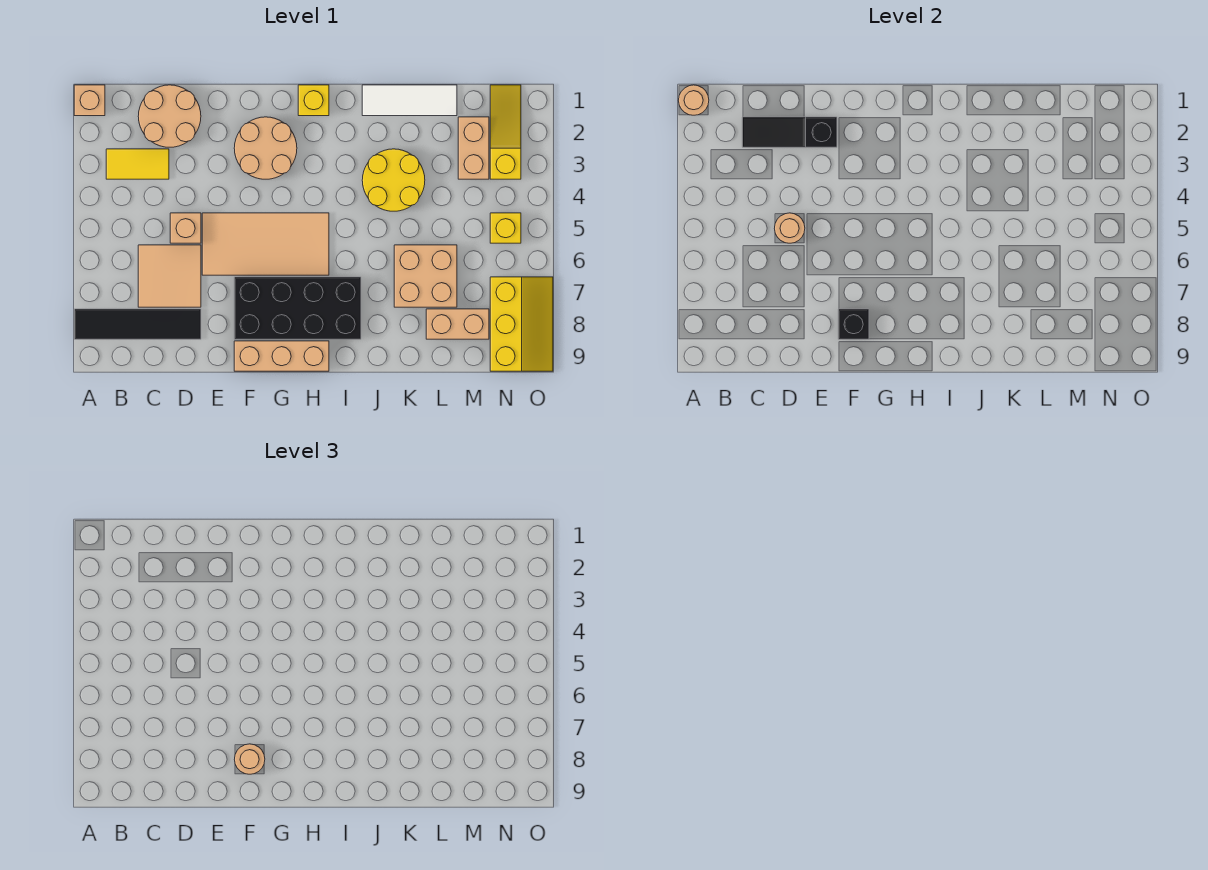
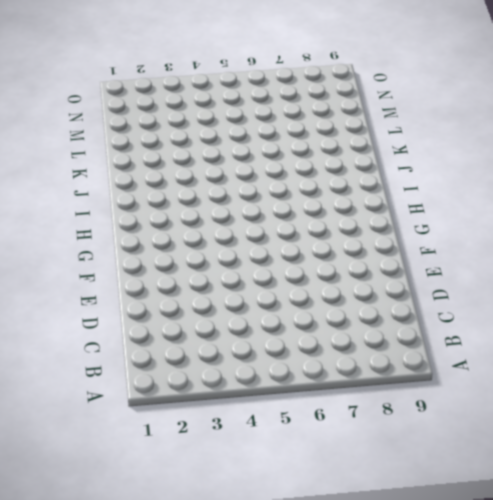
none -> tan brick A1 level 1
none -> black tile A8:D8 level 1
none -> yellow tile B3:C3 level 1

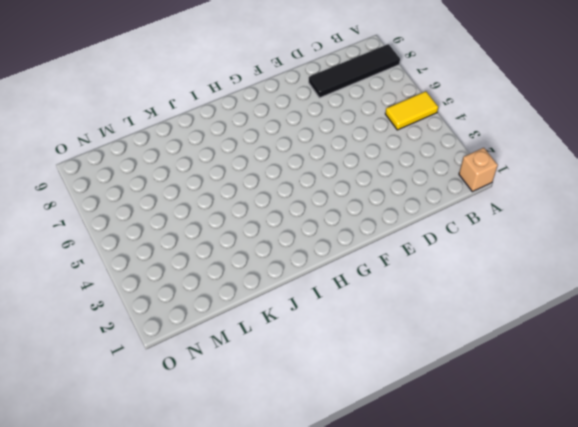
yellow tile A5:B5 level 1 -> yellow tile B3:C3 level 1
none -> tan round brick C1:D2 level 1
none -> tan tile C6:D7 level 1
none -> tan brick D5 level 1

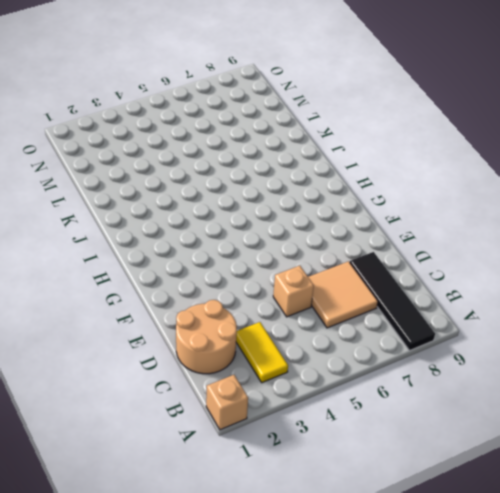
none -> tan tile E5:H6 level 1
none -> tan round brick F2:G3 level 1
none -> black brick F7:I8 level 1

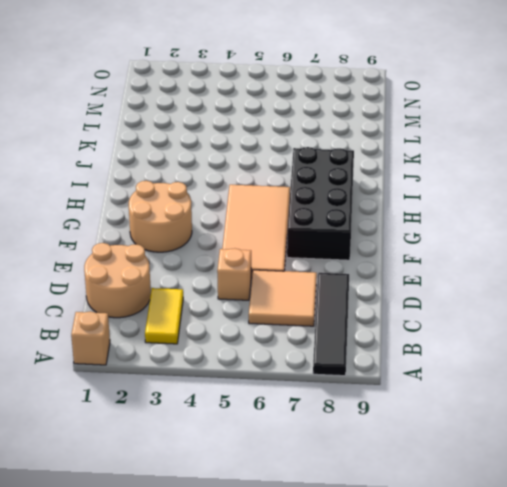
none -> tan brick F9:H9 level 1
none -> yellow brick H1 level 1
none -> white tile J1:L1 level 1

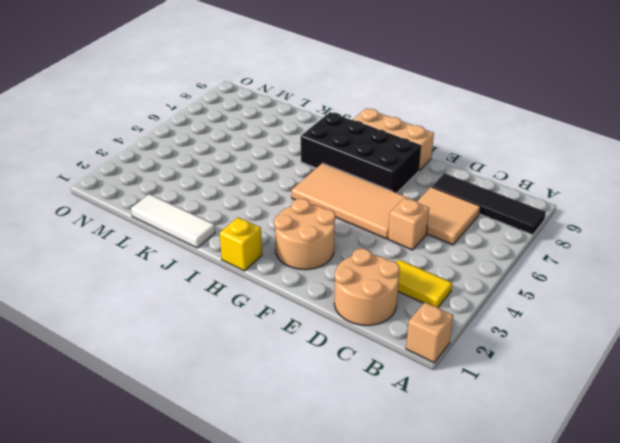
none -> yellow round brick J3:K4 level 1
none -> tan brick K6:L7 level 1
none -> tan brick L8:M8 level 1

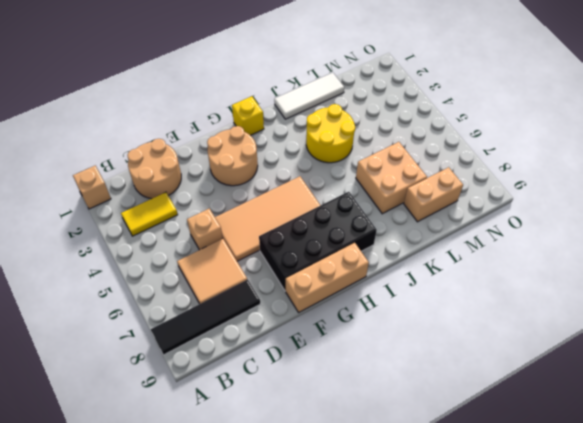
none -> tan brick M2:M3 level 1
none -> yellow slope N1:N3 level 1 top 3
none -> yellow brick N5 level 1

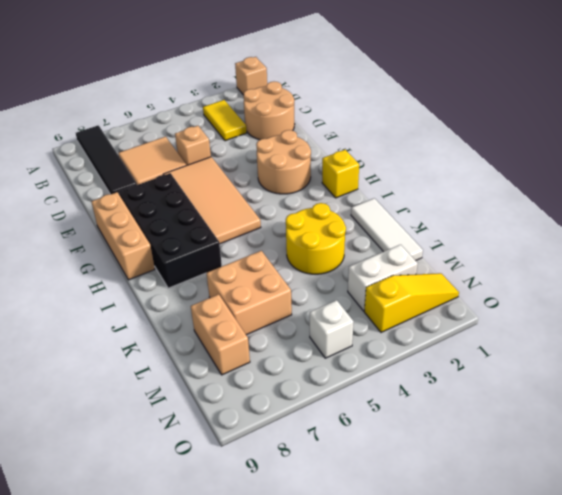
white brick M2:M3 level 1 -> tan brick M2:M3 level 1
white brick N5 level 1 -> yellow brick N5 level 1
none -> yellow slope N7:O9 level 1 top N
none -> tan round brick A1 level 2
none -> black slope C2:E2 level 2 top E

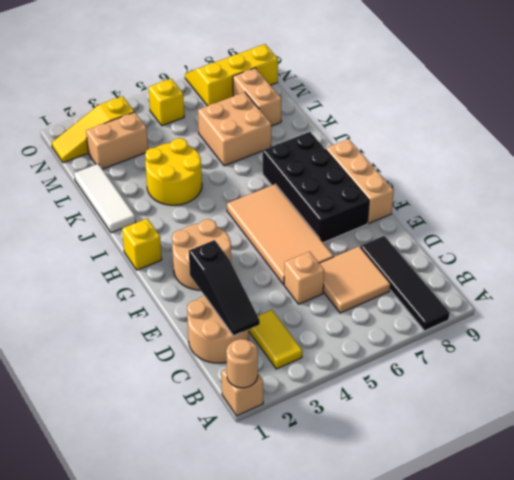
none -> tan round brick D5 level 2
none -> black brick F8 level 2
none -> tan round brick F8 level 3

